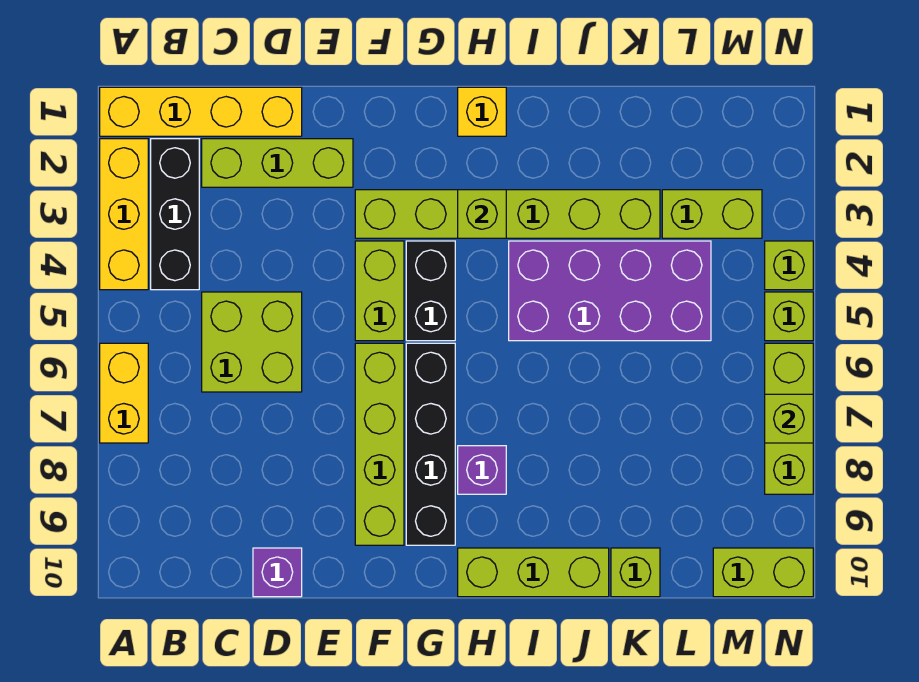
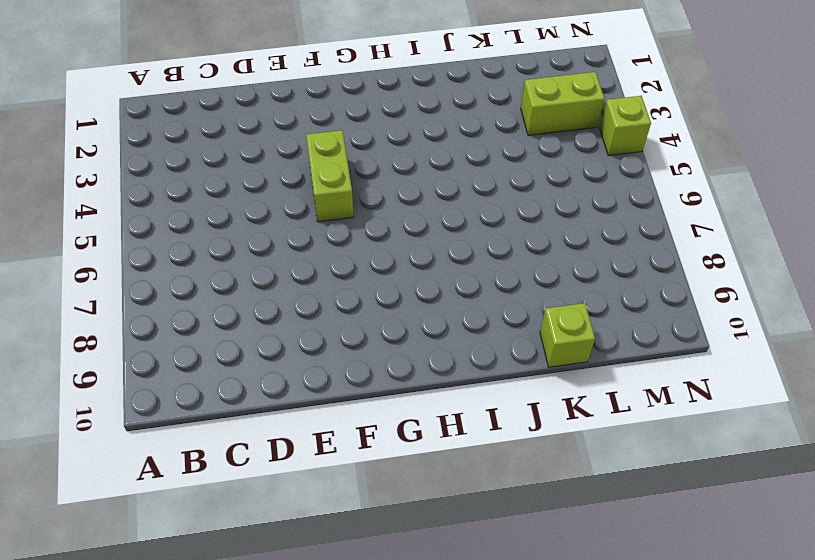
none -> yellow brick A1:D1 level 1
none -> yellow brick A2:A4 level 1
none -> yellow brick A6:A7 level 1

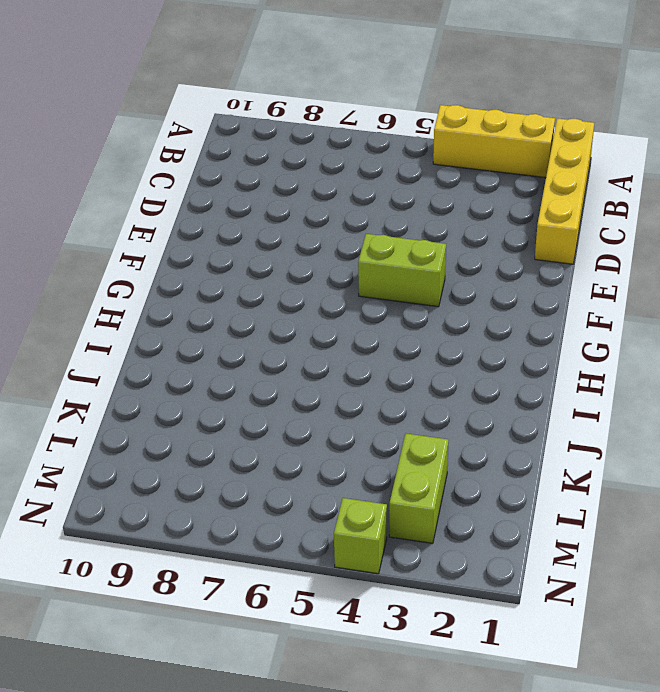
none -> yellow brick A6:A7 level 1
none -> black brick B2:B4 level 1
none -> lime brick C2:E2 level 1

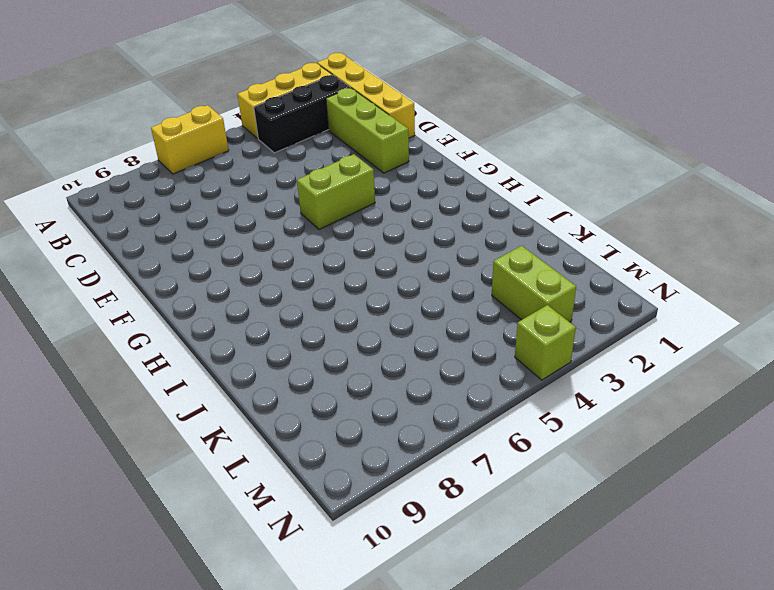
none -> lime brick C5:D6 level 1
none -> purple brick D10 level 1
none -> lime brick F3:K3 level 1

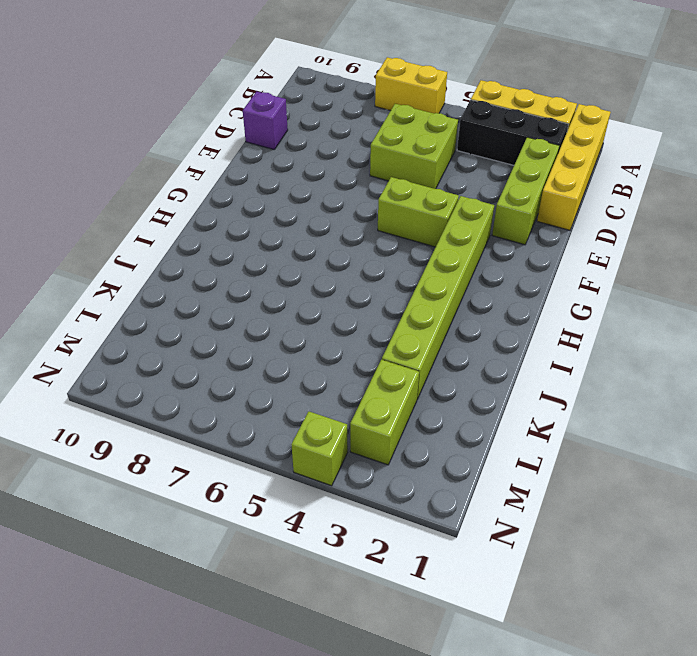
none -> lime brick F6:F9 level 1
none -> black brick G4:G5 level 1
none -> black brick G6:G9 level 1

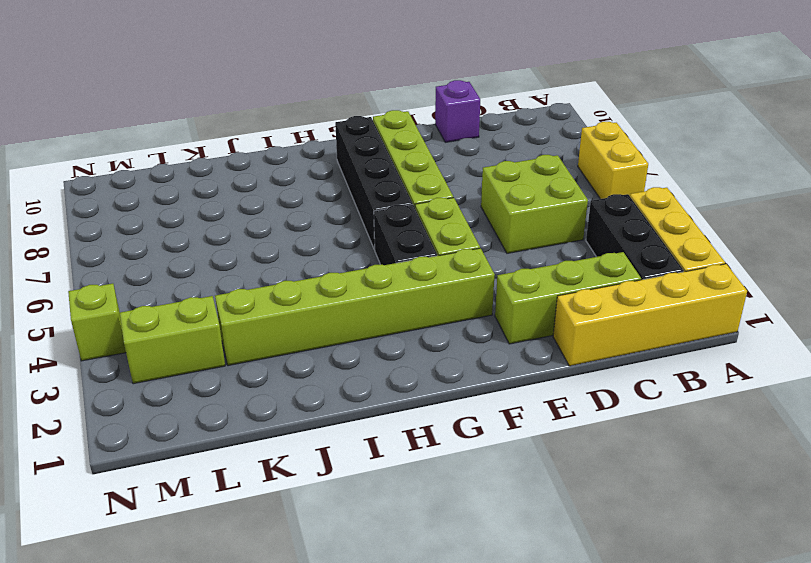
none -> yellow brick H1 level 1
none -> purple brick H8 level 1
none -> lime brick H10:J10 level 1

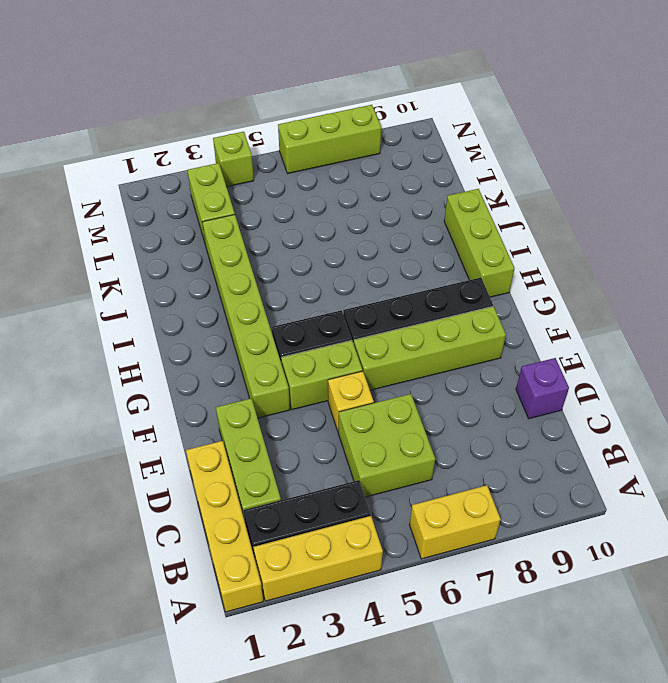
yellow brick E5 level 1 -> yellow brick H1 level 1
none -> purple brick H8 level 1
none -> purple brick I4:L5 level 1
none -> lime brick K10 level 1

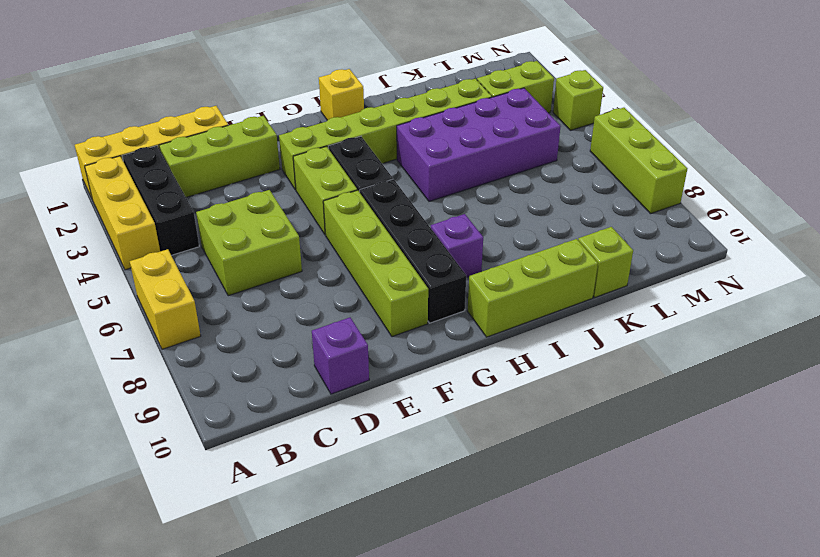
none -> lime brick M10:N10 level 1
none -> lime brick N5 level 1
none -> lime brick H3 level 2

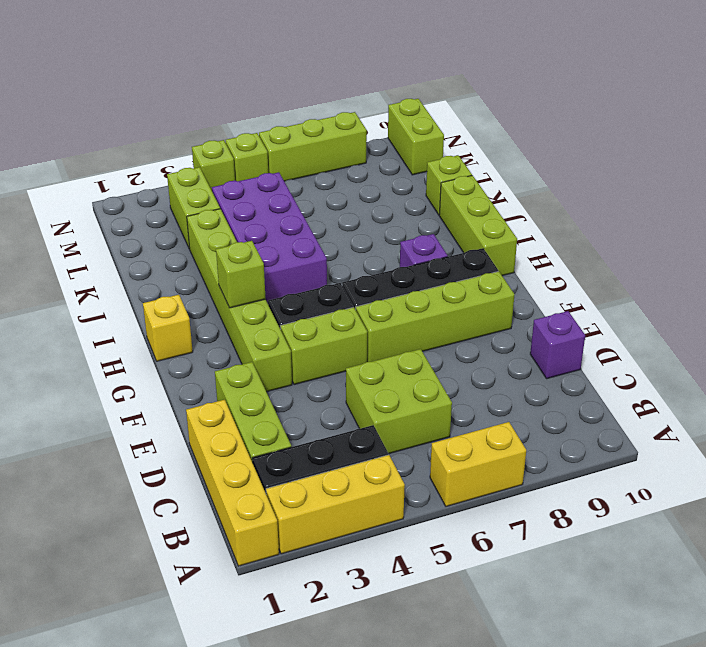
none -> lime brick N7 level 2

